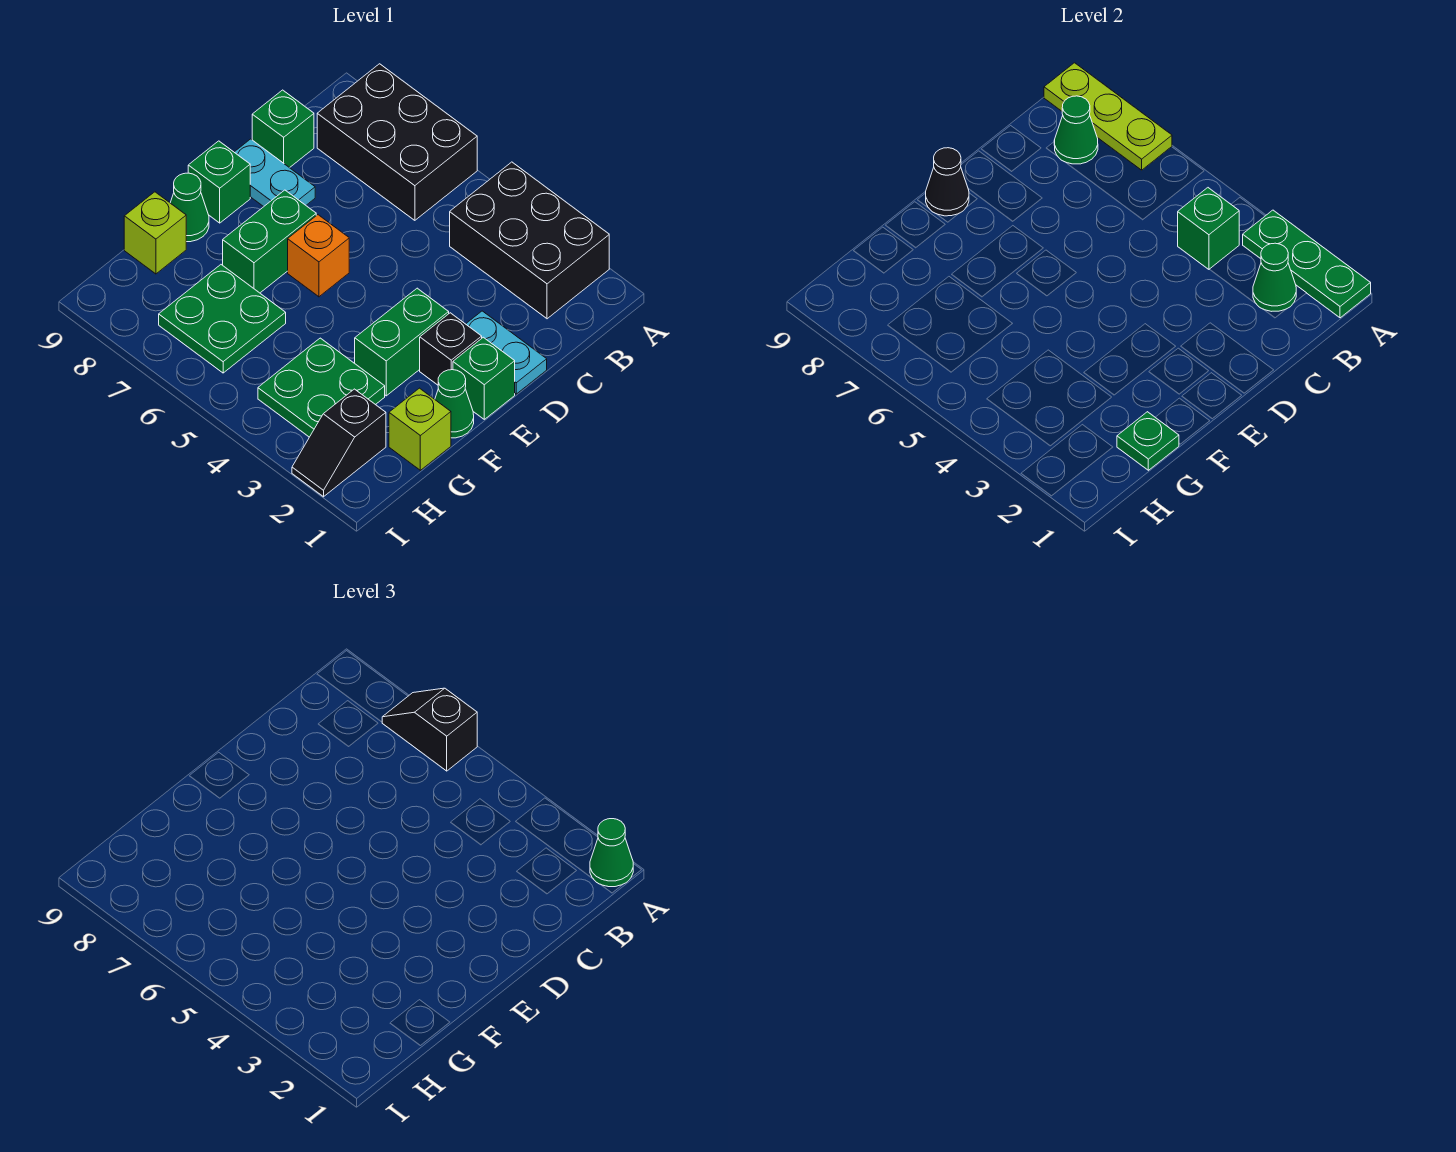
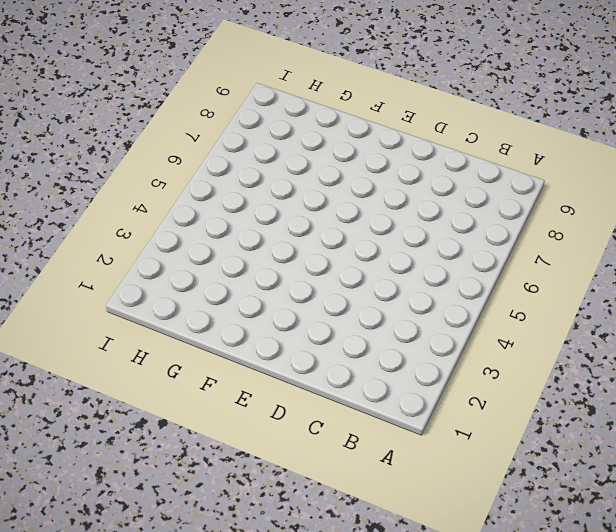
none -> black brick A2:B4 level 1
none -> black brick A6:B8 level 1
none -> green brick C9 level 1

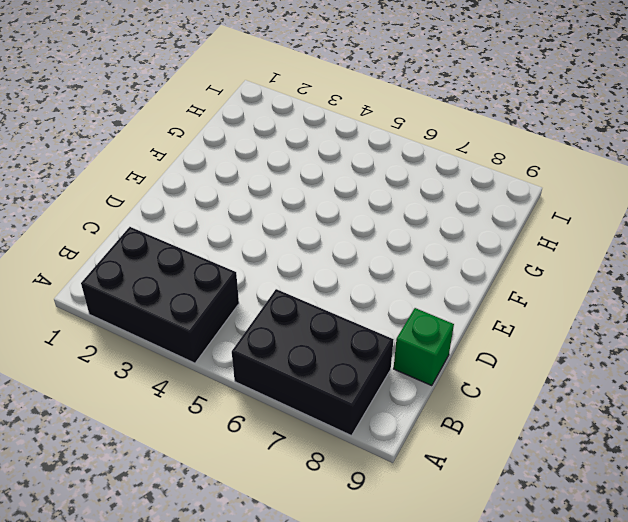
none -> cyan plate D1:D2 level 1
none -> cyan plate D8:D9 level 1
none -> green brick E1 level 1

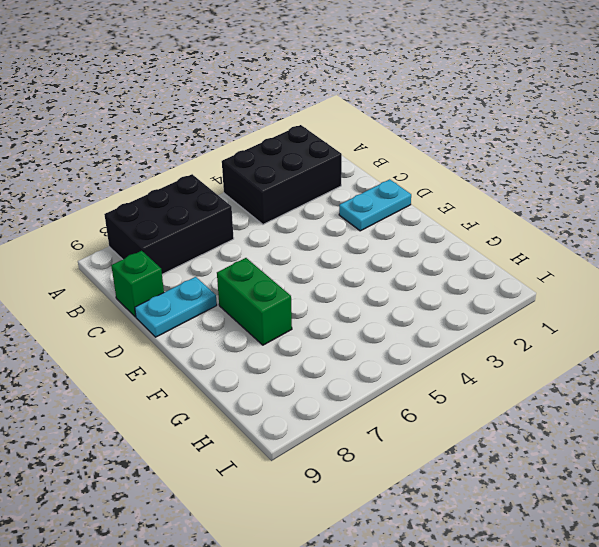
none -> green brick E1 level 1
none -> black brick E2 level 1
none -> green brick E3:F3 level 1

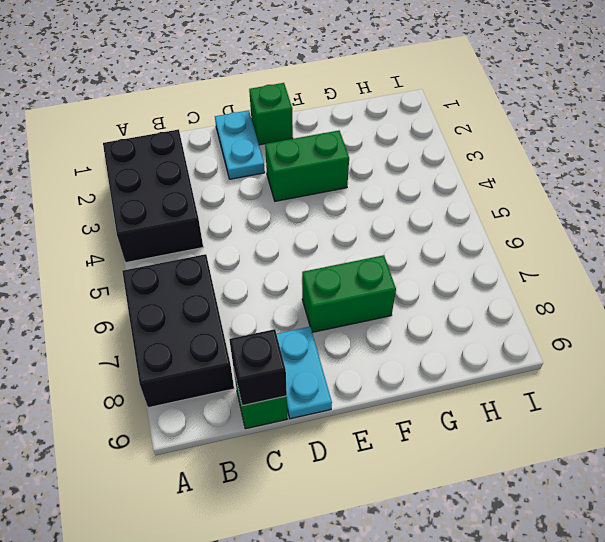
black brick C9 level 2 -> black brick E2 level 1
none -> orange brick E6 level 1
none -> green brick E9 level 1
none -> green cone F1 level 1

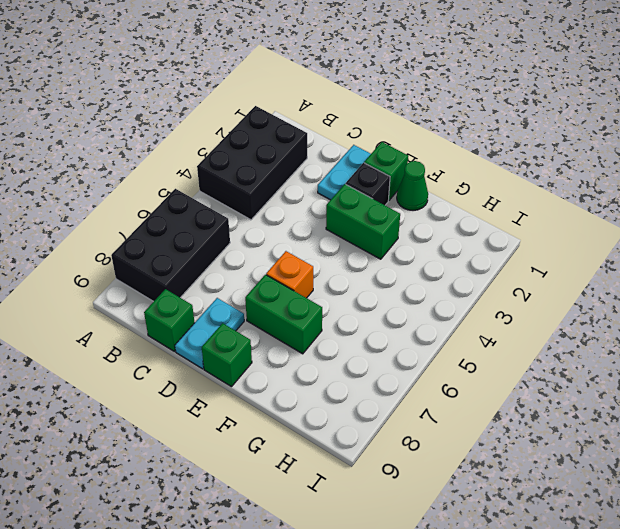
none -> green cone F9 level 1
none -> lime brick G1 level 1
none -> green plate G3:H4 level 1

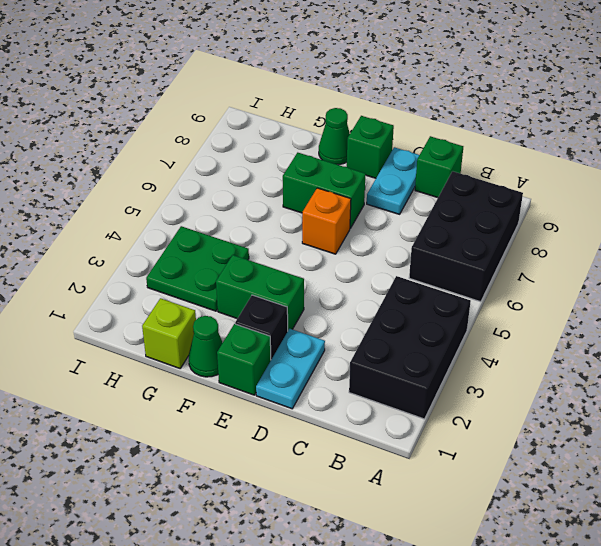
none -> green plate G6:H7 level 1
none -> lime brick G9 level 1
none -> black slope H2:I2 level 1 top H

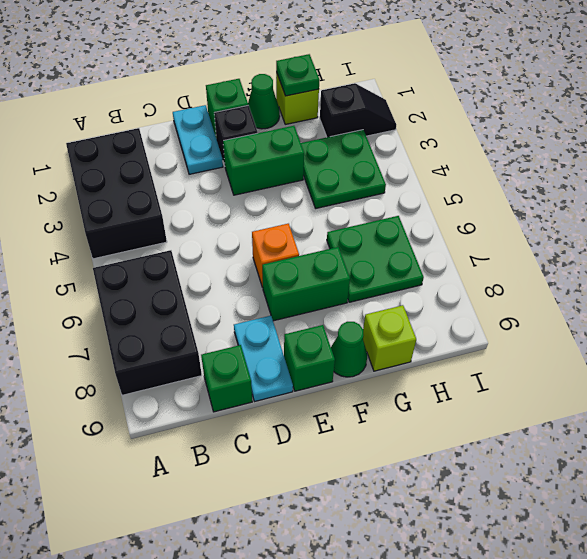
none -> green plate A1:A3 level 2
none -> lime plate A7:A9 level 2
none -> green cone B2 level 2

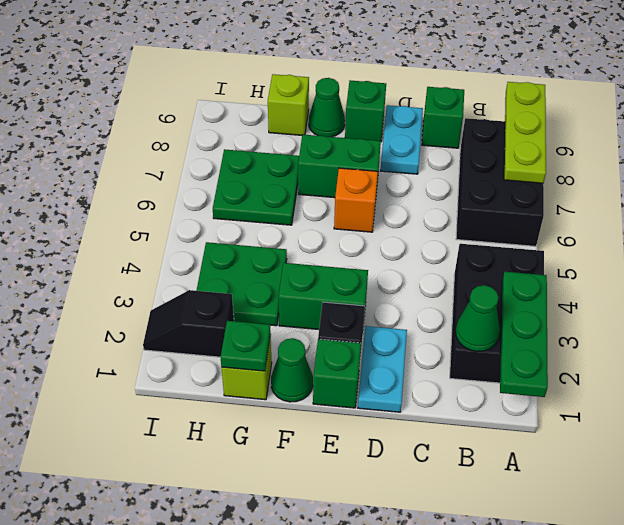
none -> green brick B4 level 2
none -> green cone B8 level 2
none -> black cone E9 level 2

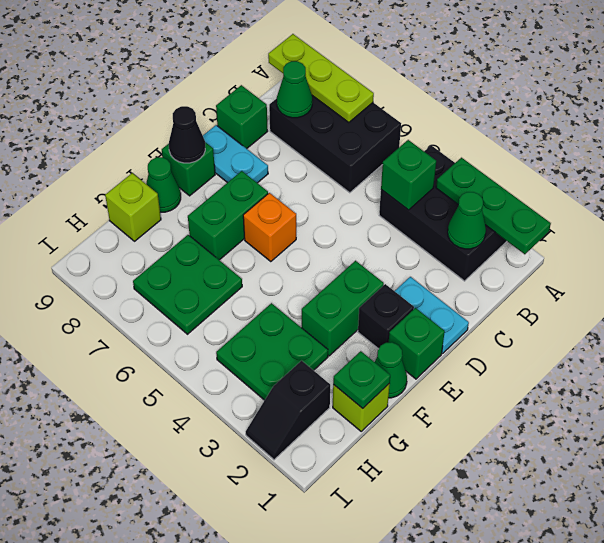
none -> green cone A1 level 3
none -> black slope A6:A7 level 3 top 6

